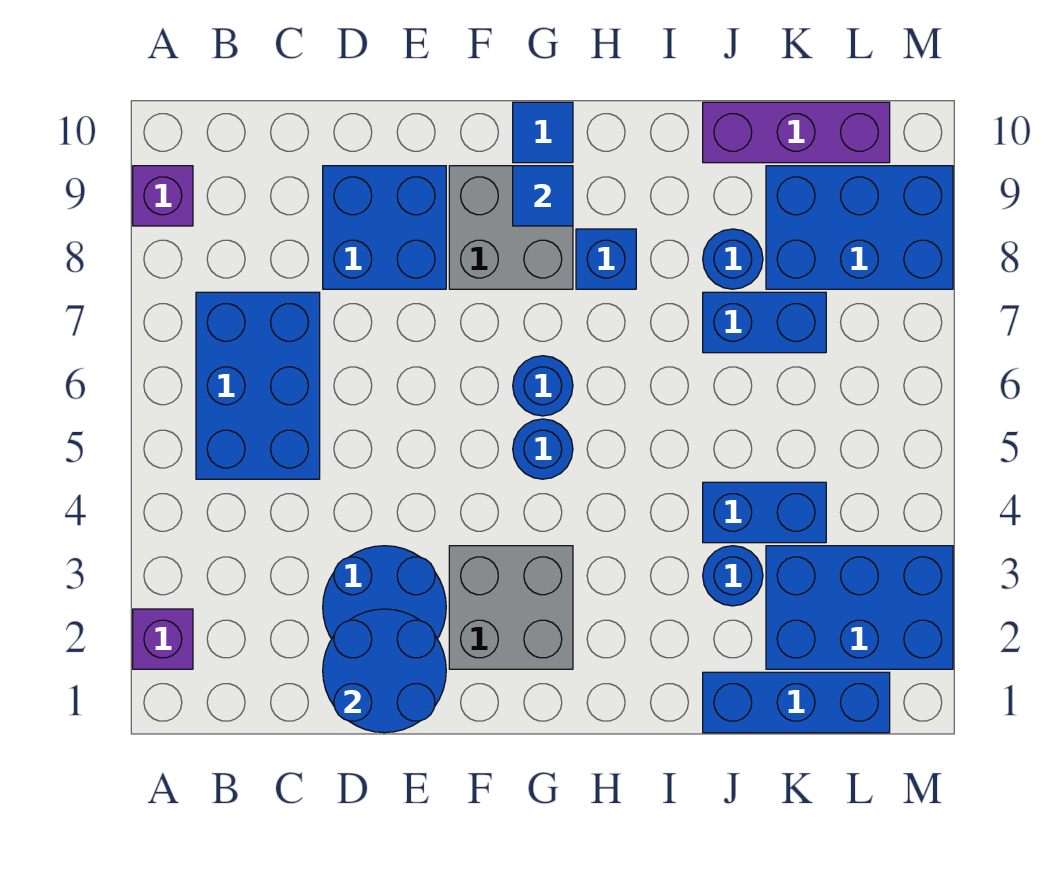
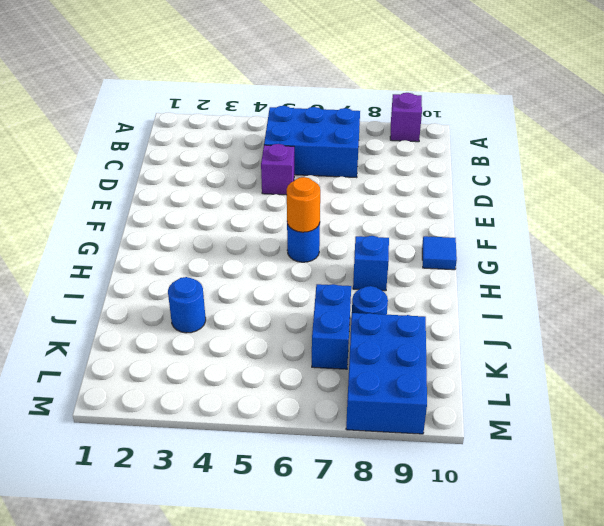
purple brick D5 level 1 -> purple brick A2 level 1
orange round brick G6 level 2 -> none
none -> blue round brick D2:E3 level 1
none -> blue brick D8:E9 level 1
none -> grey brick F2:G3 level 1

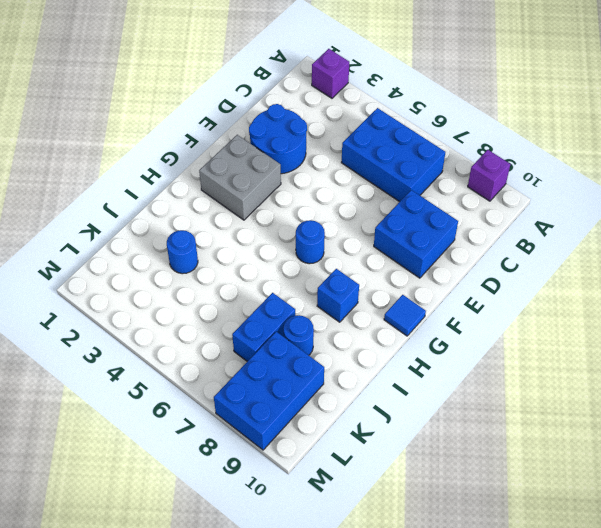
none -> grey brick F8:G9 level 1
none -> blue round brick G5 level 1
none -> blue brick J1:L1 level 1

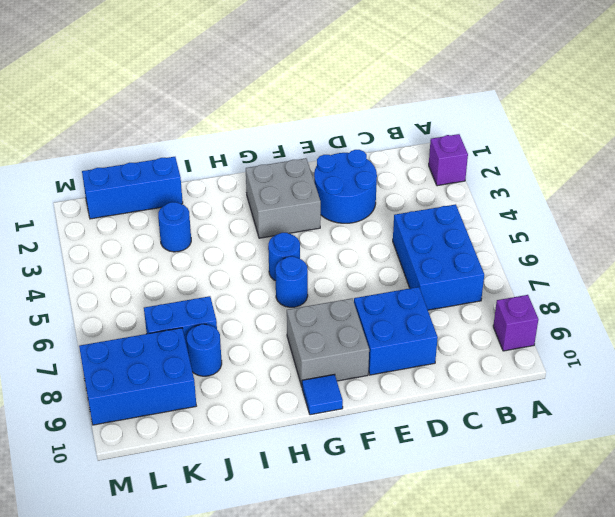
none -> blue brick H8 level 1
none -> blue brick J4:K4 level 1
none -> purple brick J10:L10 level 1

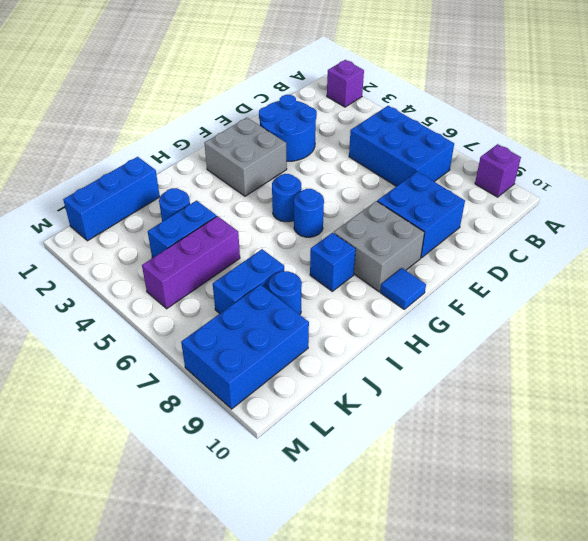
purple brick J5:L5 level 1 -> purple brick J10:L10 level 1
none -> blue brick K2:M3 level 1
none -> blue round brick D1:E2 level 2
none -> blue tile G9 level 2

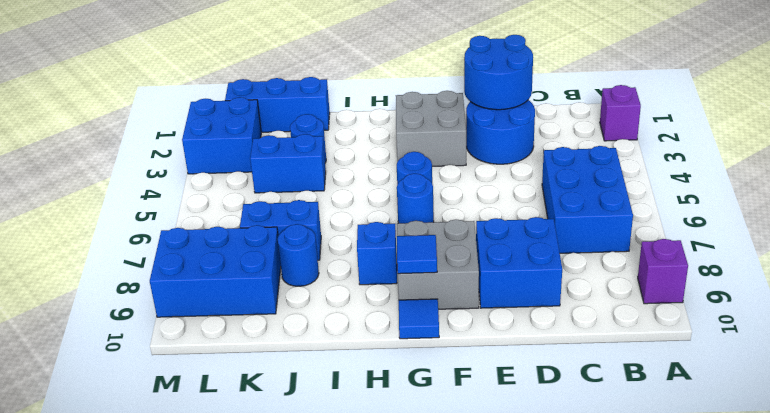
blue brick L2:M3 level 1 -> blue brick K2:M3 level 1
none -> purple brick J10:L10 level 1

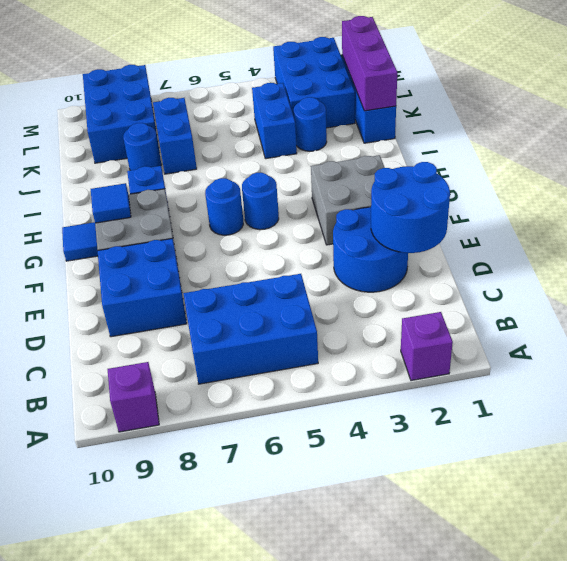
purple brick J1:L1 level 2 -> purple brick J10:L10 level 1

